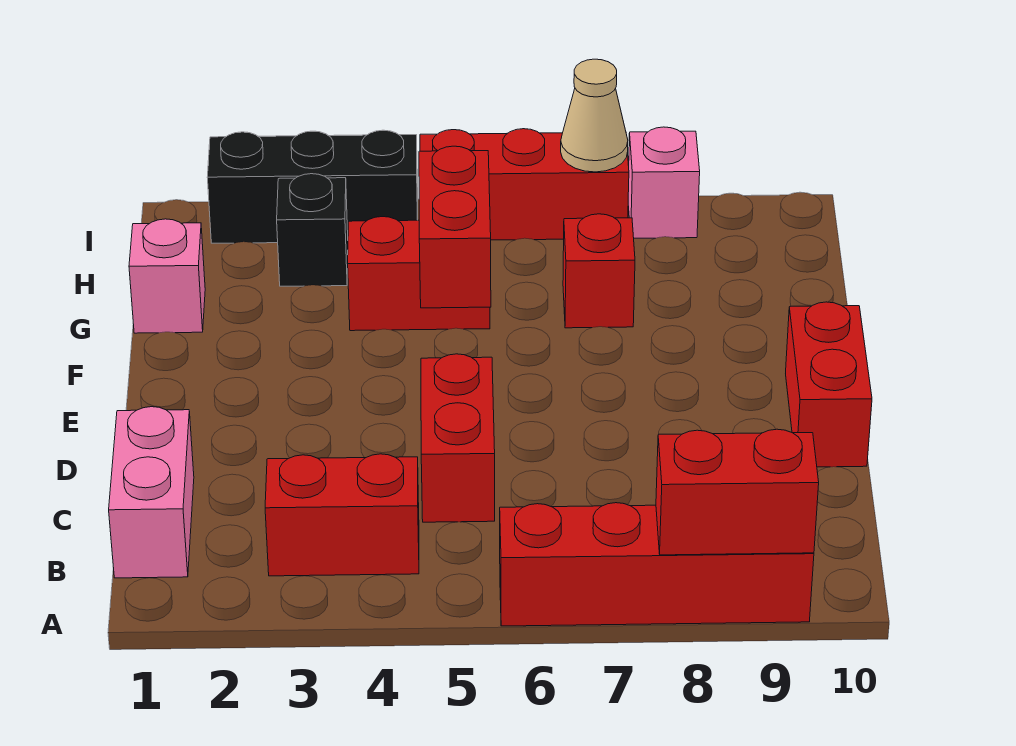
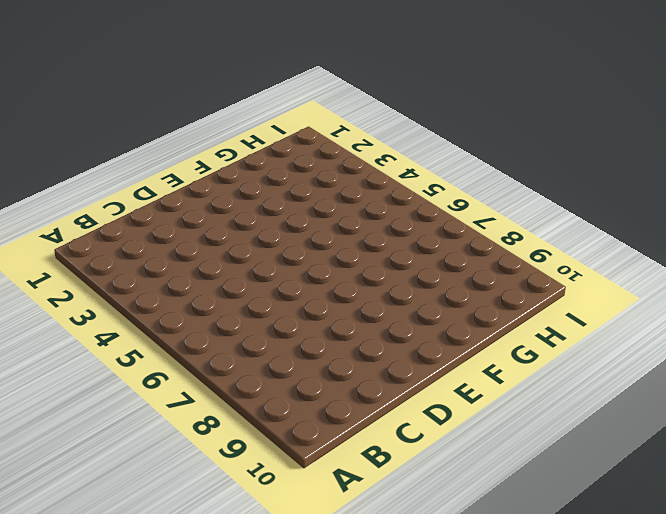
none -> red brick A6:A9 level 1
none -> pink brick B1:C1 level 1
none -> red brick B3:B4 level 1

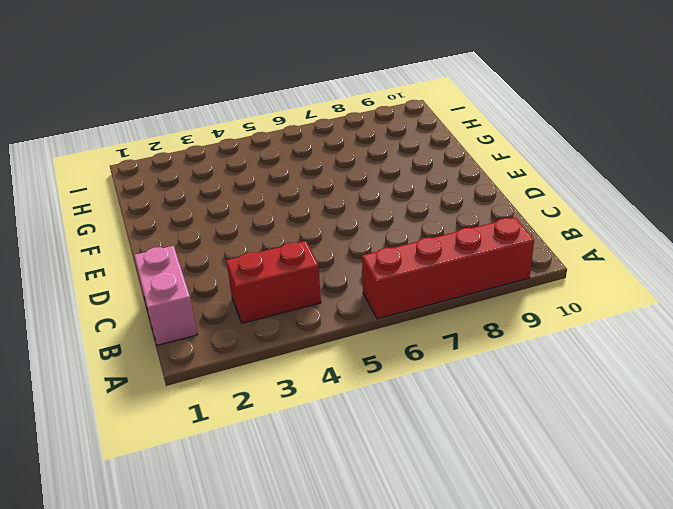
none -> red brick C5:D5 level 1
none -> red brick D10:E10 level 1
none -> pink brick G1 level 1

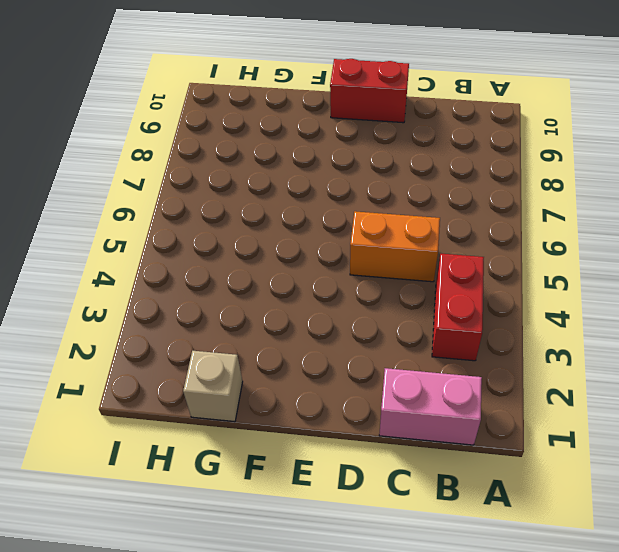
orange brick C5:D5 level 1 -> red brick C5:D5 level 1
tan brick G1 level 1 -> pink brick G1 level 1
none -> red brick A6:A9 level 1
none -> red brick G4:G5 level 1
none -> red brick G7 level 1

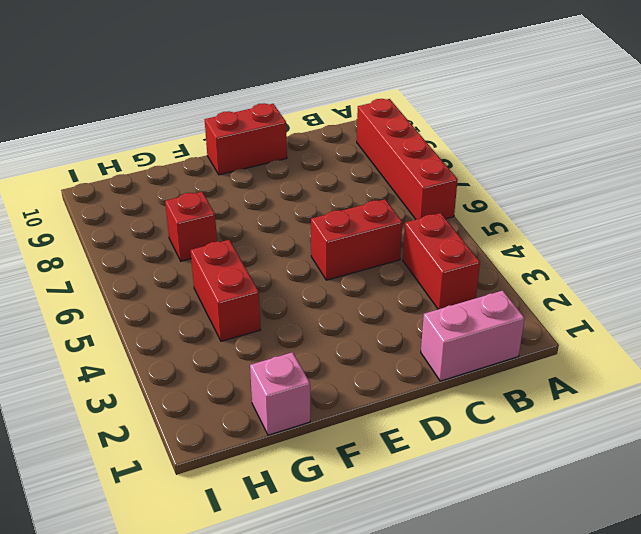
none -> black brick H3 level 1
none -> black brick I2:I4 level 1
none -> red brick I5:I7 level 1

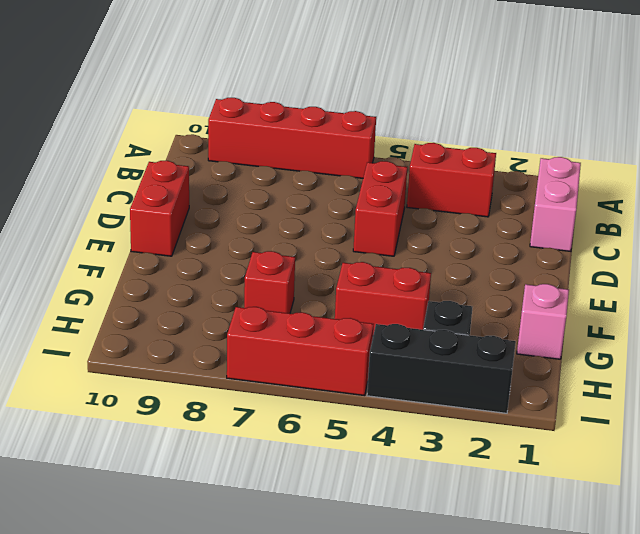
none -> pink brick I8 level 1
none -> red brick A8:A9 level 2
none -> red brick F5:G5 level 2

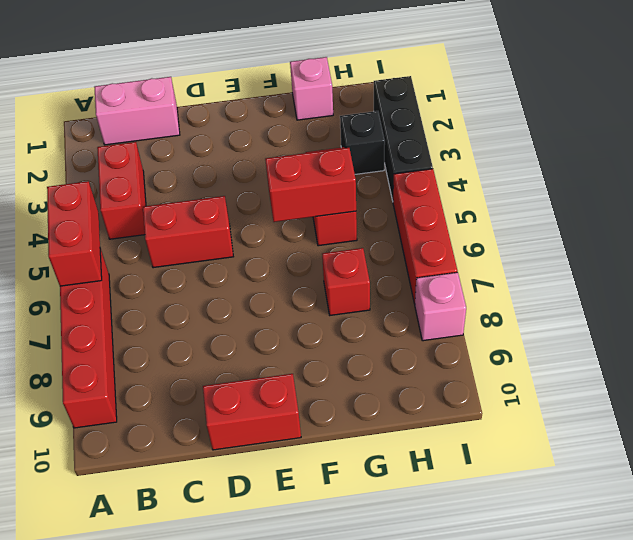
red brick A5:A6 level 2 -> red brick A8:A9 level 2
none -> tan cone I7 level 2

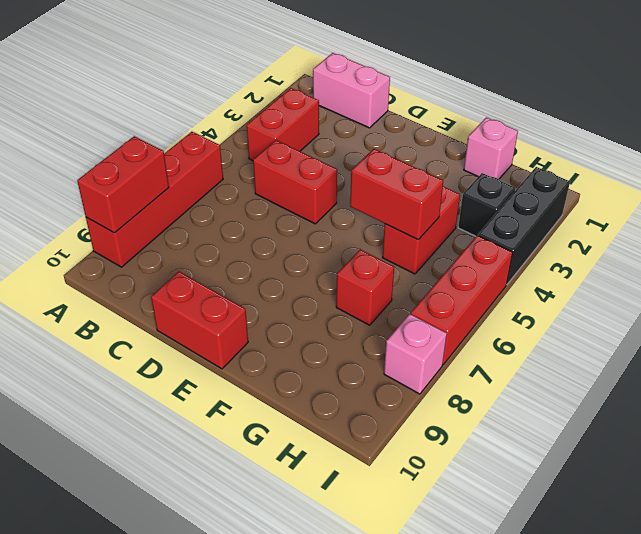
none -> tan cone I7 level 2

